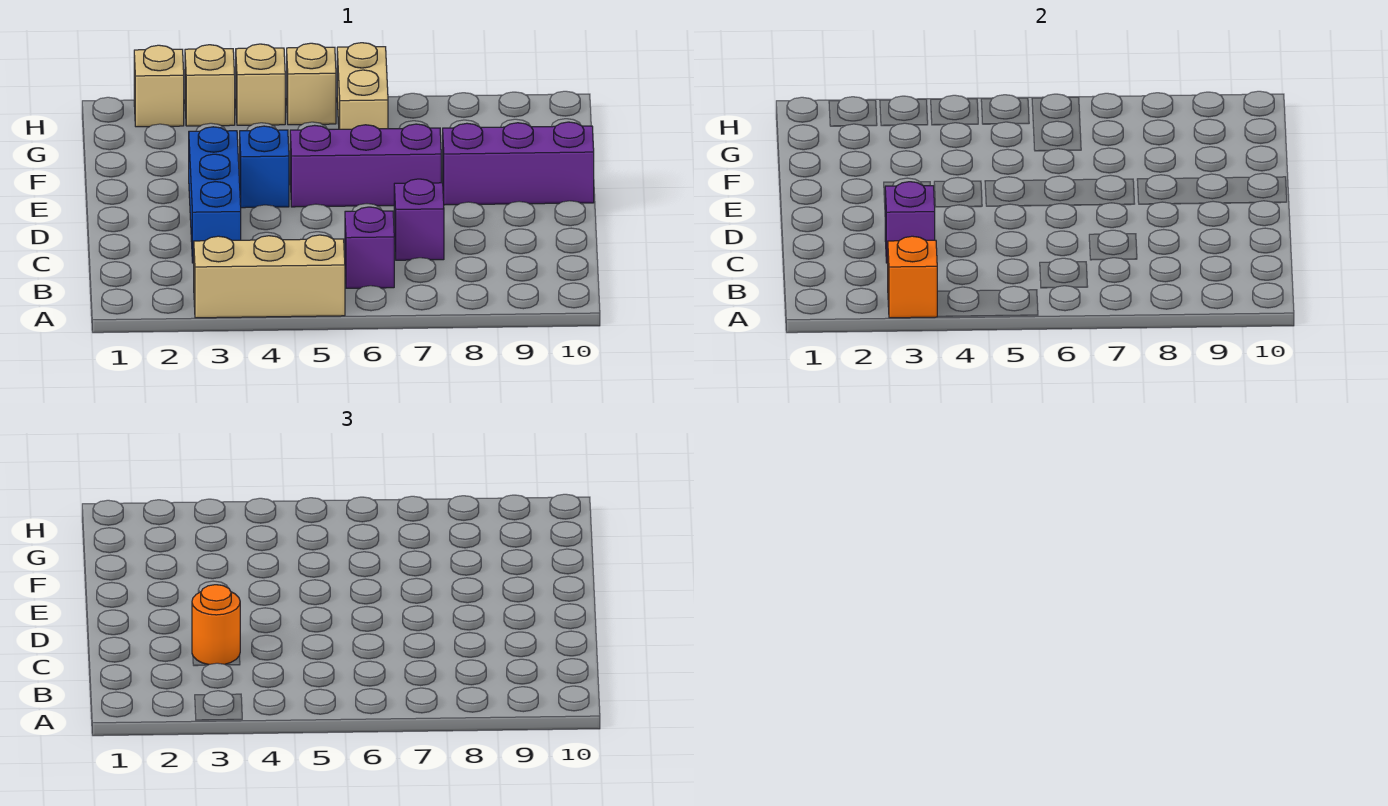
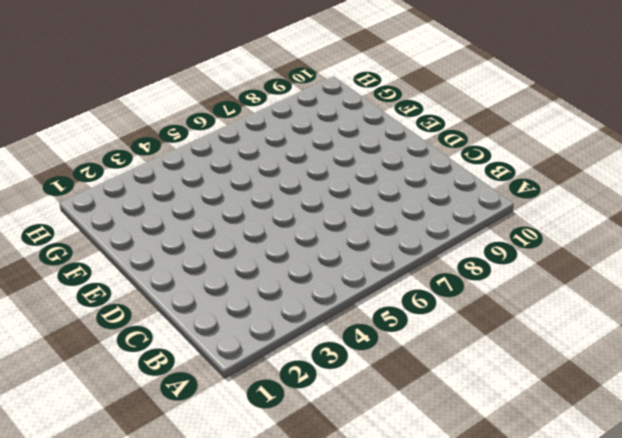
none -> tan brick A3:A5 level 1
none -> purple brick B6 level 1
none -> blue brick C3:E3 level 1

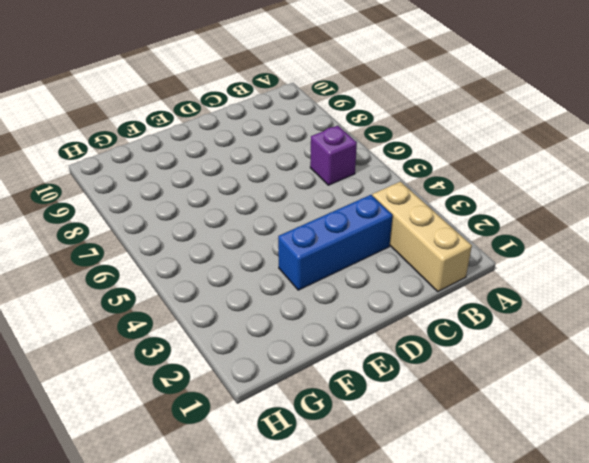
tan brick B1:B3 level 1 -> tan brick A3:A5 level 1
none -> purple brick C7 level 1
none -> blue brick E4 level 1
none -> purple brick E5:E7 level 1

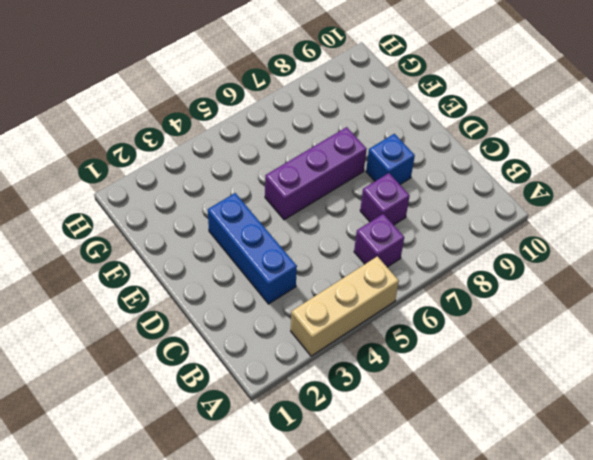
blue brick D8 level 1 -> blue brick E4 level 1
none -> purple brick E8:E10 level 1
none -> tan brick G6:H6 level 1
none -> tan brick H2 level 1

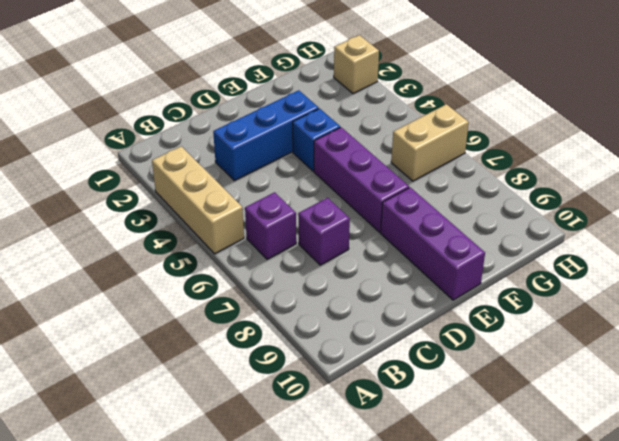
none -> tan brick H3 level 1
none -> tan brick H4 level 1
none -> tan brick H5 level 1

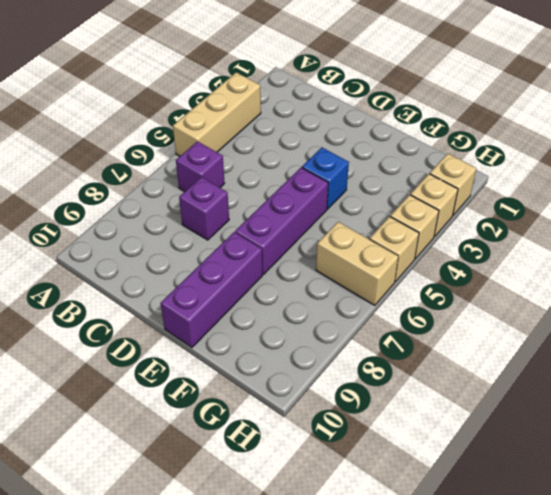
none -> blue brick C3:E3 level 1
none -> orange brick A3 level 2
none -> purple brick C3 level 2

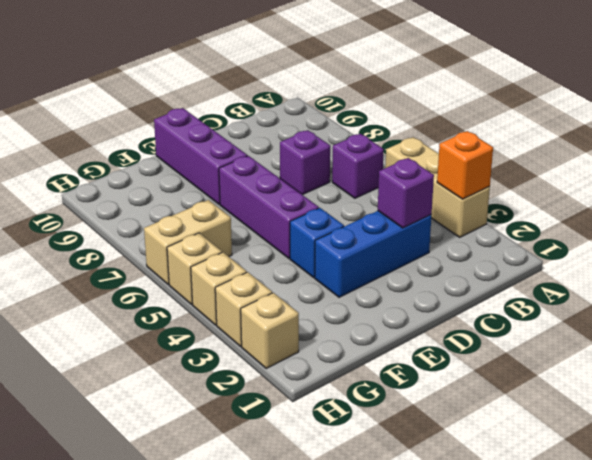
none -> orange round brick C3 level 3

